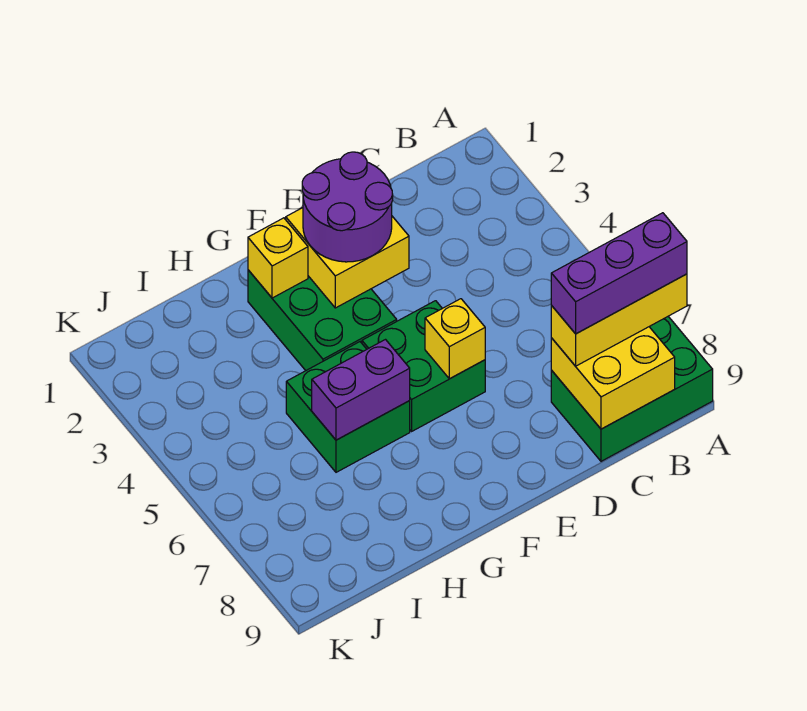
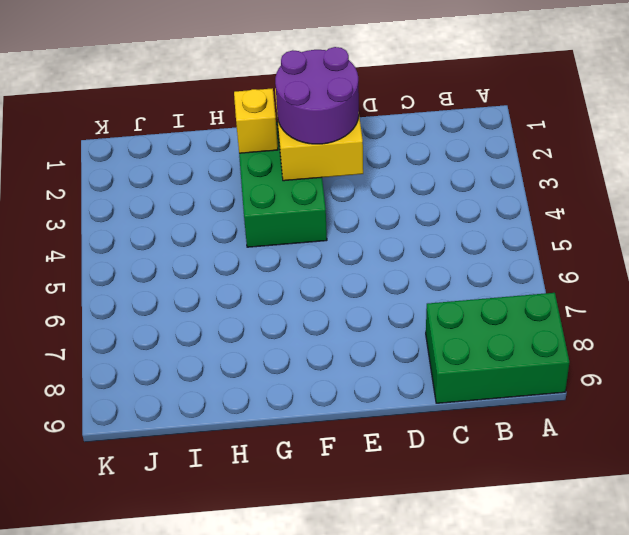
none -> green brick E5:F6 level 1
none -> green brick G5:H6 level 1
none -> yellow brick B8:C9 level 2

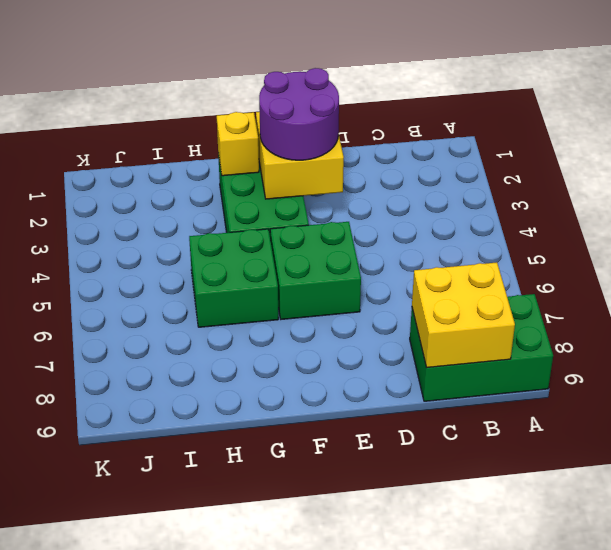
none -> yellow brick E6 level 2
none -> purple brick G6:H6 level 2
none -> yellow brick A8:C8 level 3

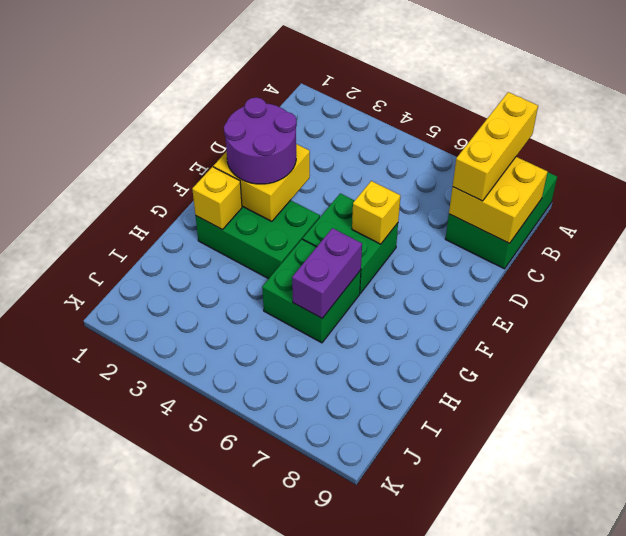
none -> purple brick A8:C8 level 4

